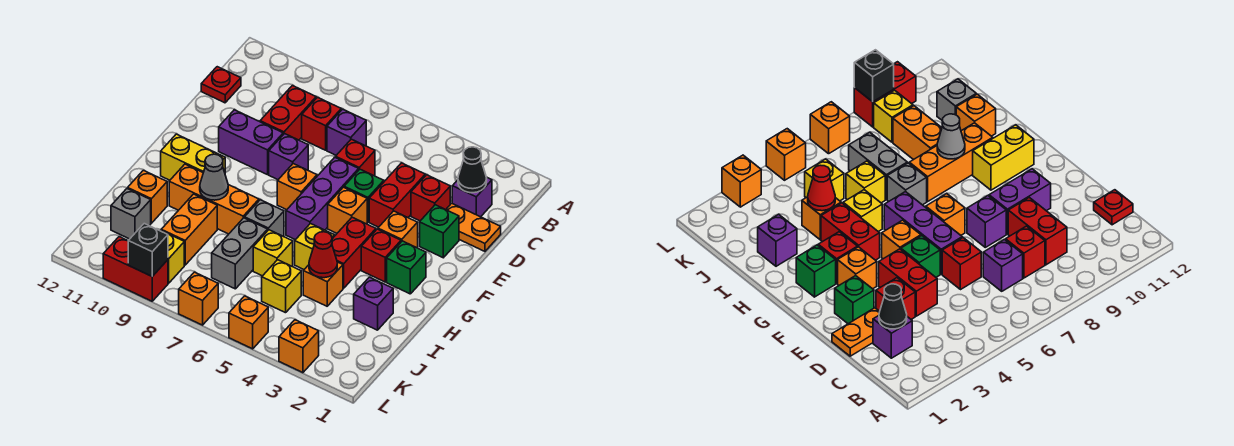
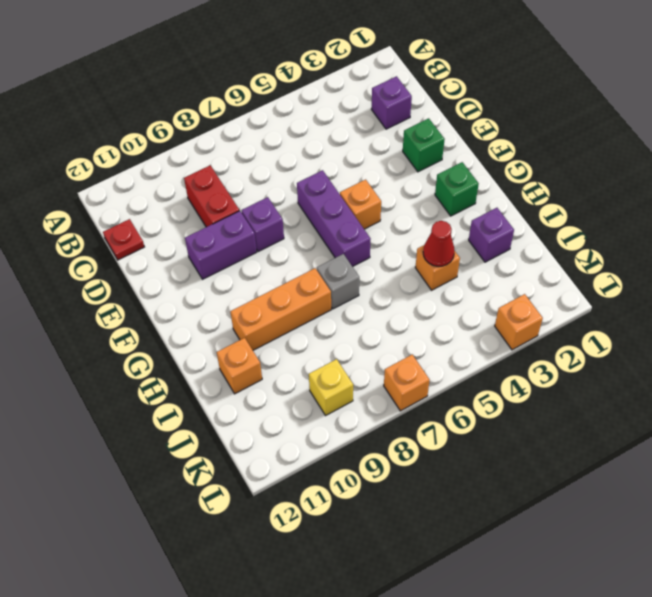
none -> purple brick C7 level 1
none -> red brick C8 level 1
none -> orange plate D1:D2 level 1
none -> red brick D3 level 1

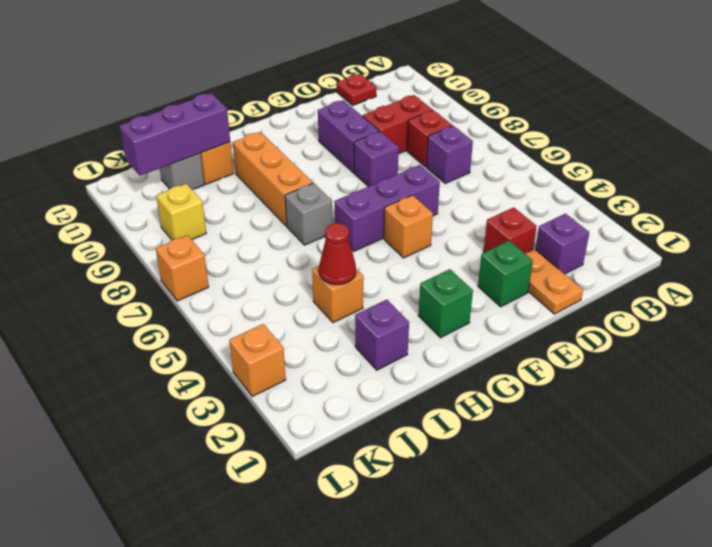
purple brick I11:K11 level 2 -> none
none -> red brick D4:E4 level 1
none -> red brick D6 level 1
none -> green brick E5 level 1
none -> orange brick F3 level 1

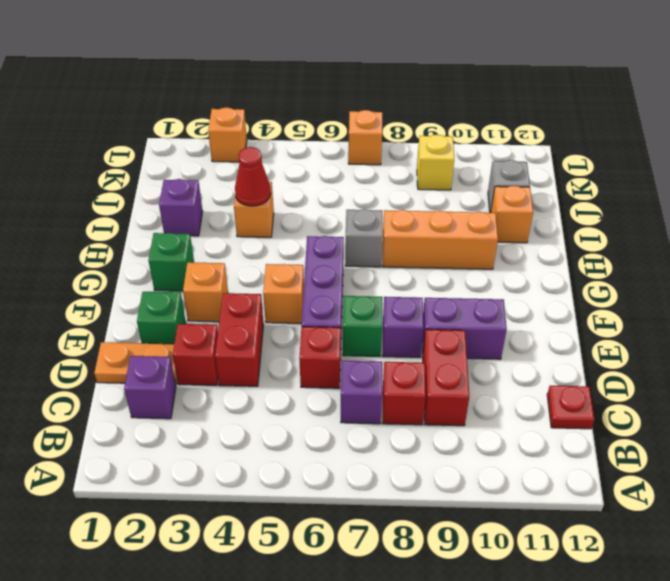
green brick E7 level 1 -> green brick E5 level 1
none -> orange brick F7 level 1
none -> red brick G3 level 1
none -> red brick G4:H4 level 1
none -> yellow brick G10:G11 level 1

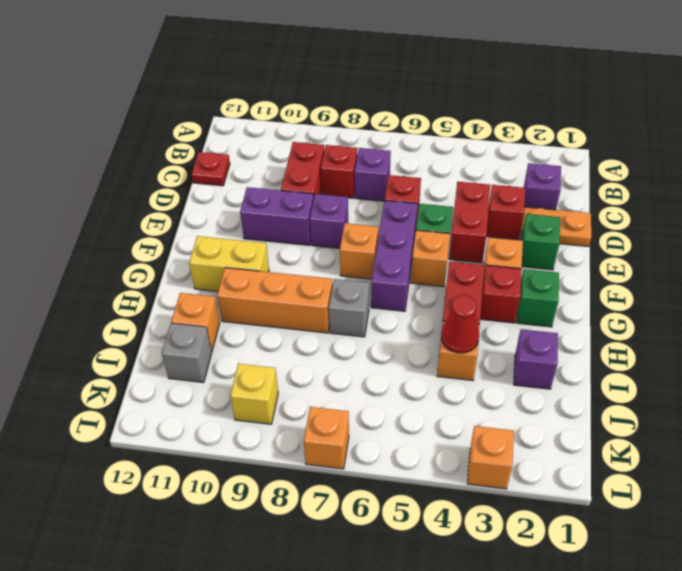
none -> yellow brick H5 level 1
none -> yellow brick I6 level 1
none -> grey brick I7:J7 level 1
none -> orange brick I9:J9 level 1

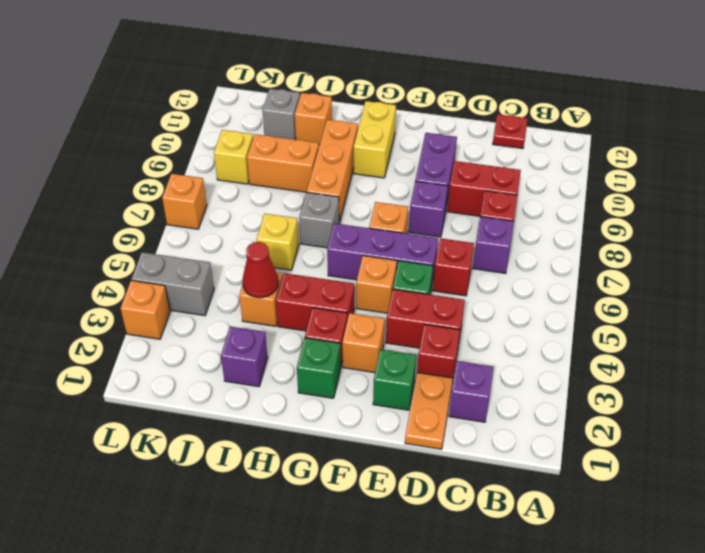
grey brick K4:L4 level 1 -> grey brick I7:J7 level 1
none -> yellow brick H5 level 1
none -> yellow brick J5 level 1
none -> orange brick L5 level 1
none -> red brick L9:L10 level 1

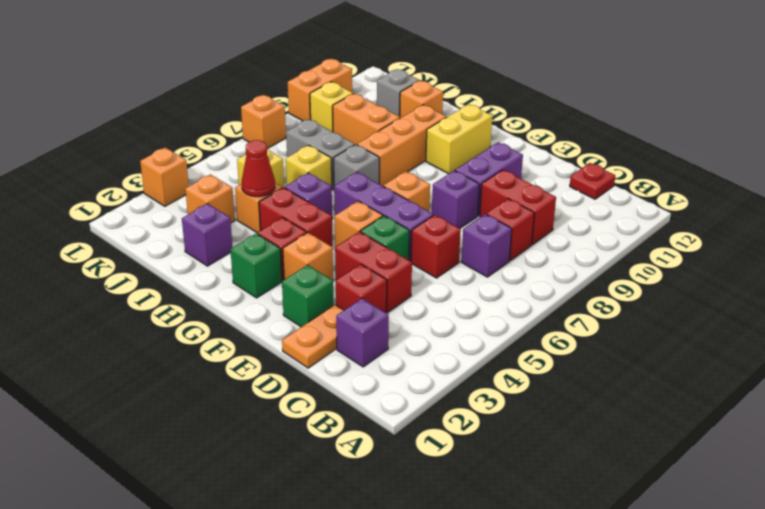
purple brick H5 level 1 -> yellow brick H5 level 1
orange brick J3 level 1 -> orange brick L5 level 1
orange brick L9:L10 level 1 -> red brick L9:L10 level 1
none -> black cone C2 level 2
none -> grey cone H9 level 2
none -> black brick L9 level 2

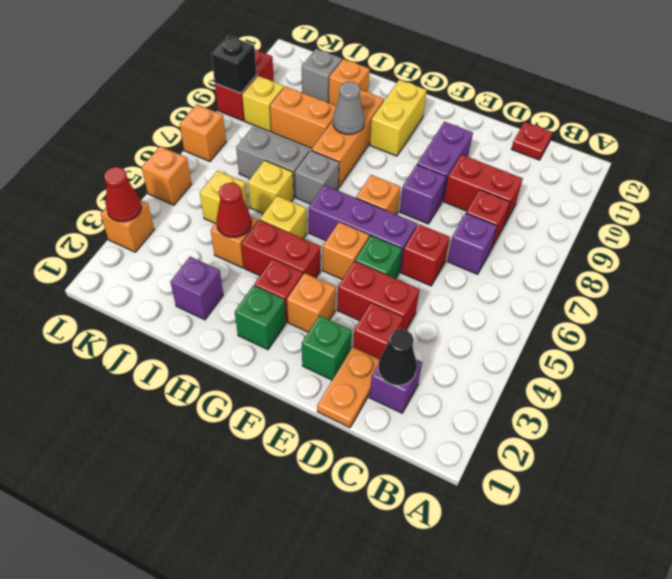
red cone L3 level 2 -> none

